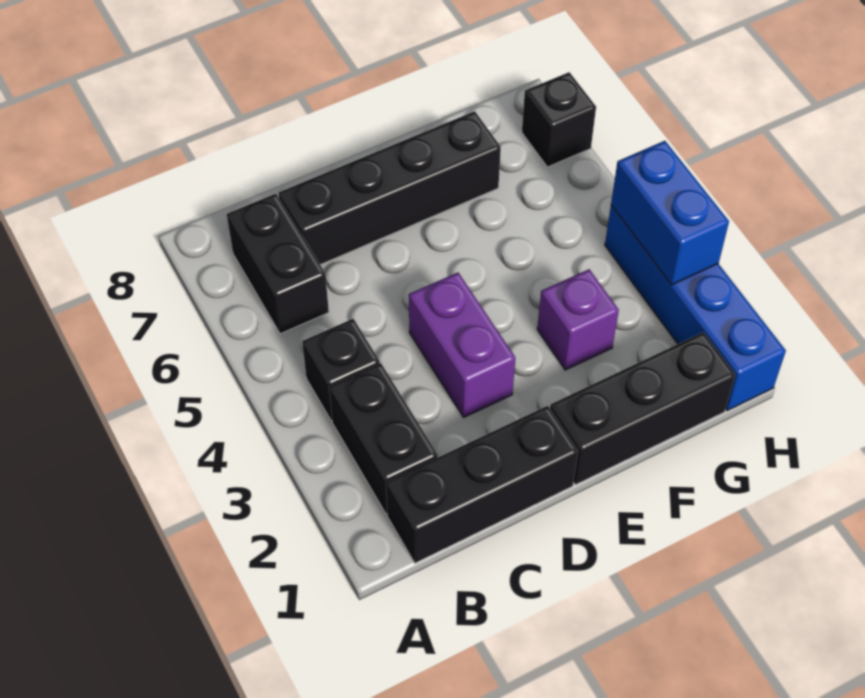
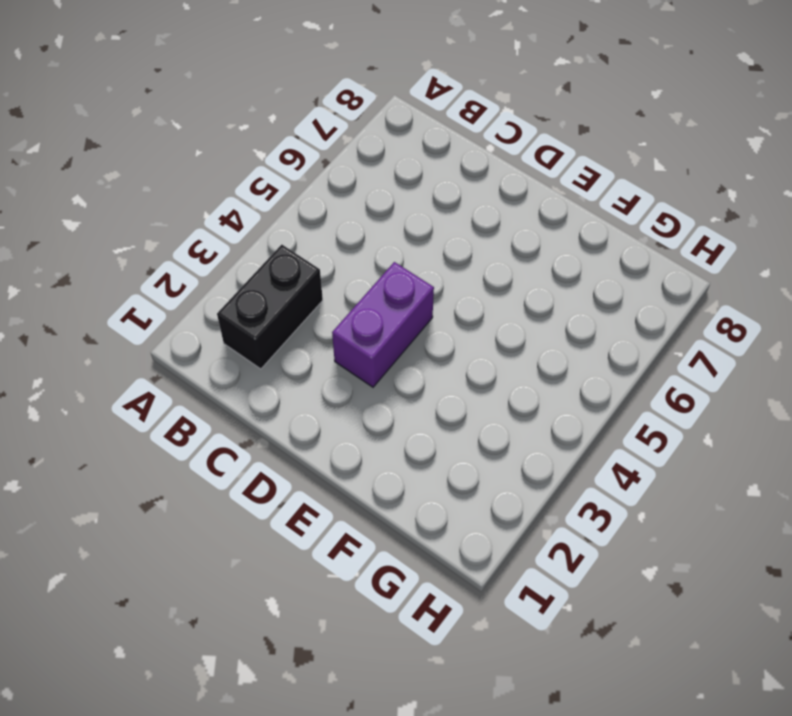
none -> black brick B1:D1 level 1
none -> black brick B4 level 1

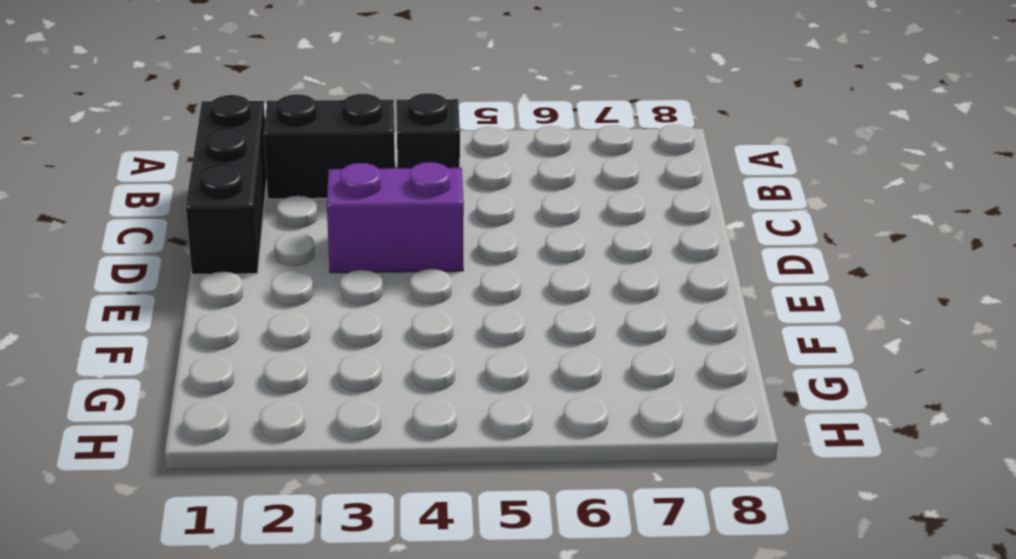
none -> black brick B6:B7 level 1
none -> black brick C7:F7 level 1

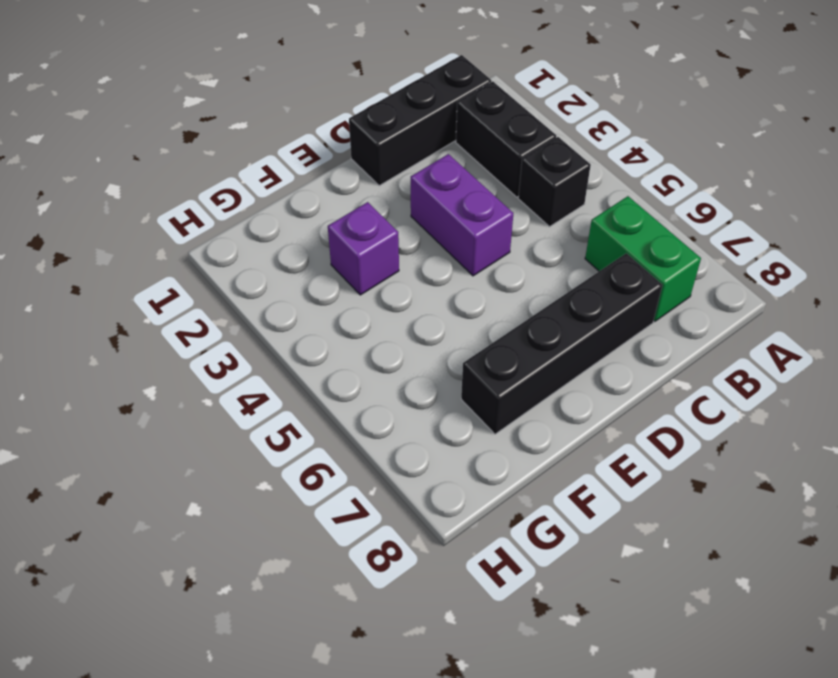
green brick B6:B7 level 1 -> black brick B6:B7 level 1
none -> black brick E1:G1 level 1
none -> blue brick H1:H4 level 1

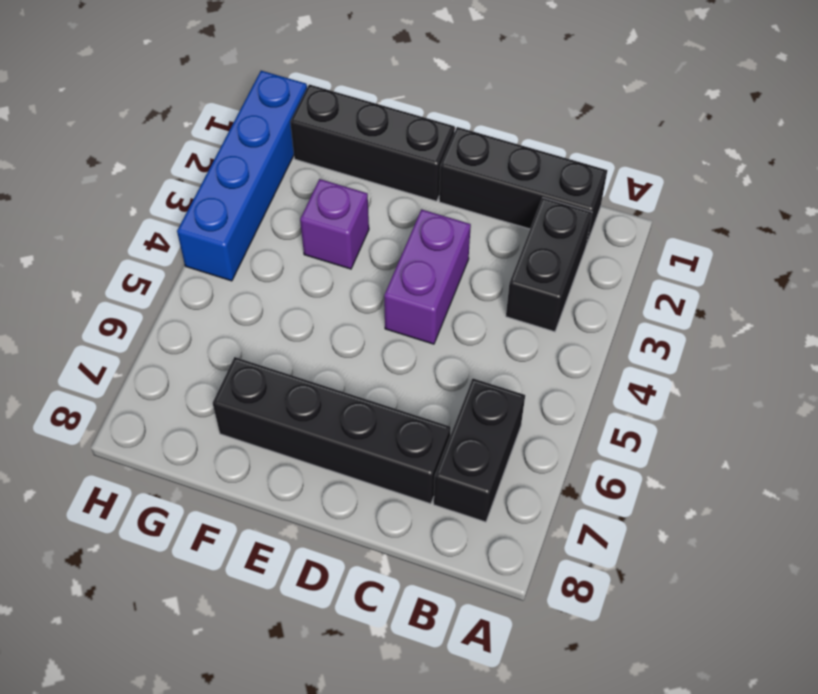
none -> black brick B4 level 1
none -> black brick H7 level 1

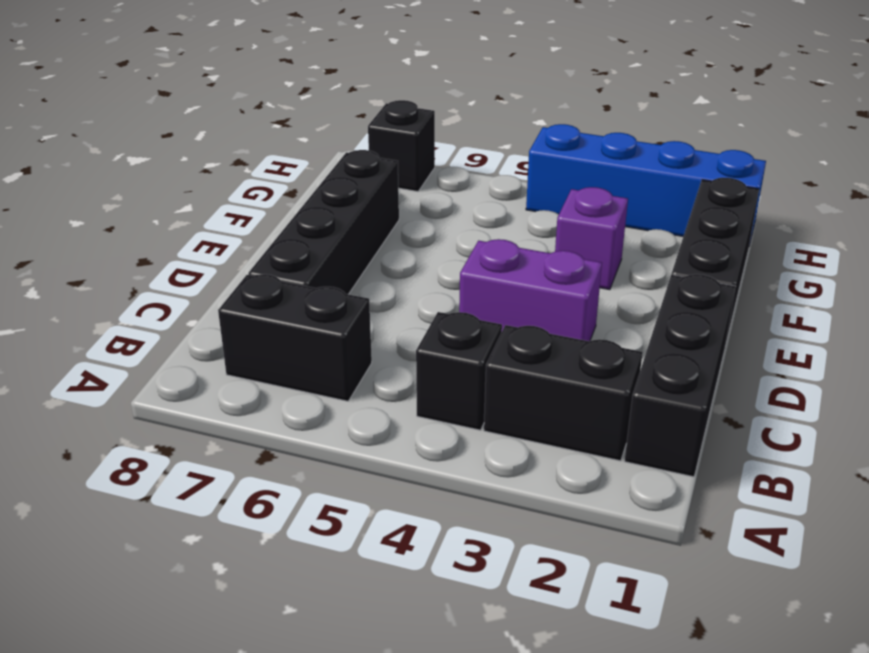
none -> blue brick H3:H4 level 2

